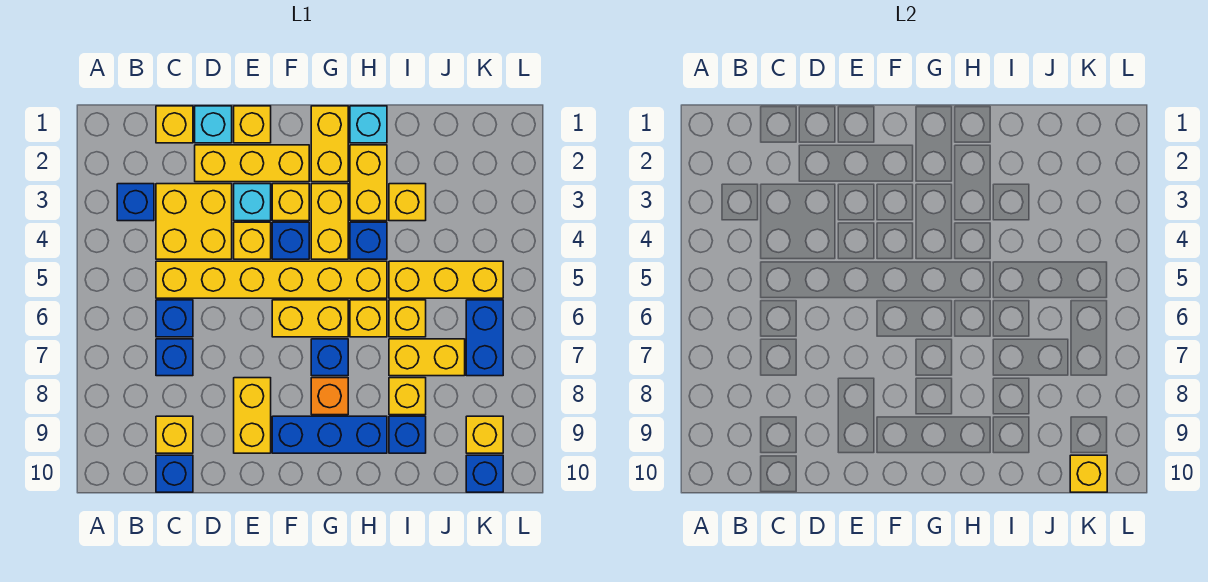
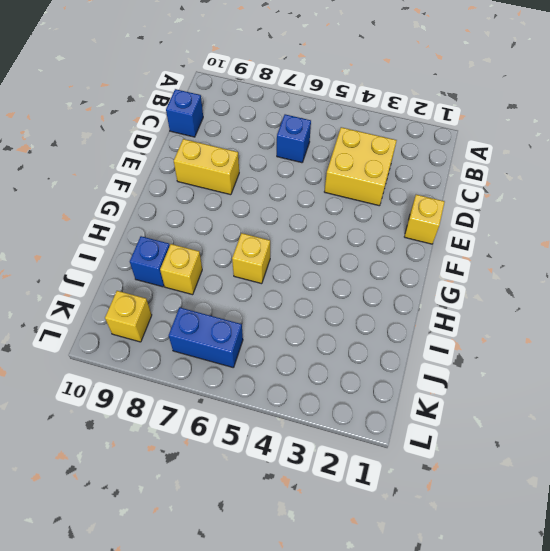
none -> blue brick B3 level 1
none -> yellow brick C1 level 1
none -> yellow brick C5:H5 level 1
none -> blue brick C7 level 1

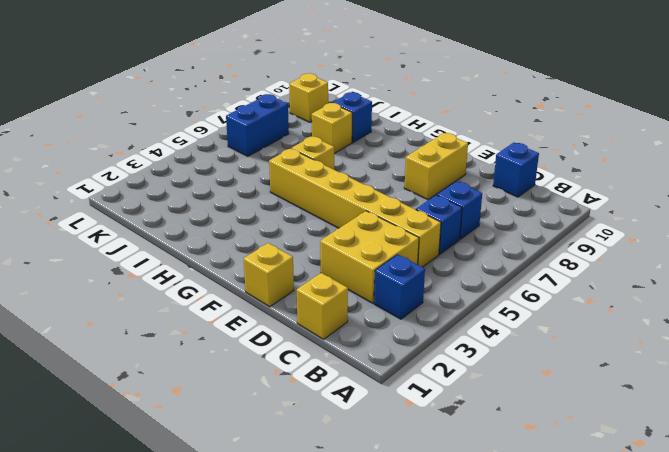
none -> yellow brick C9 level 1
none -> cyan brick D1 level 1
none -> yellow brick D2:F2 level 1
none -> cyan brick E3 level 1

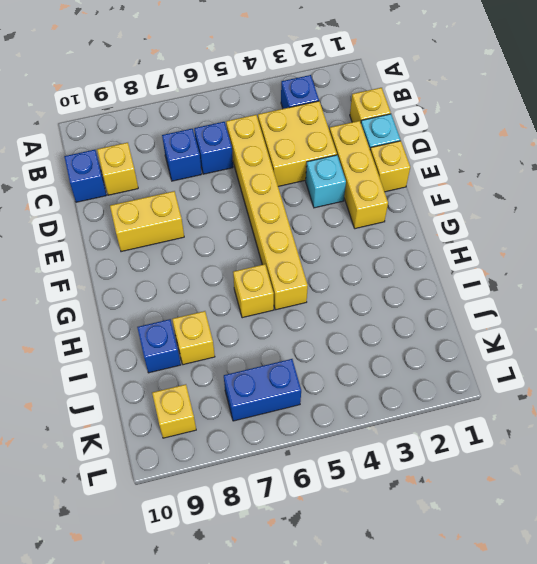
none -> yellow brick E4 level 1
none -> yellow brick F3 level 1
none -> blue brick F4 level 1
none -> yellow brick F6:G6 level 1

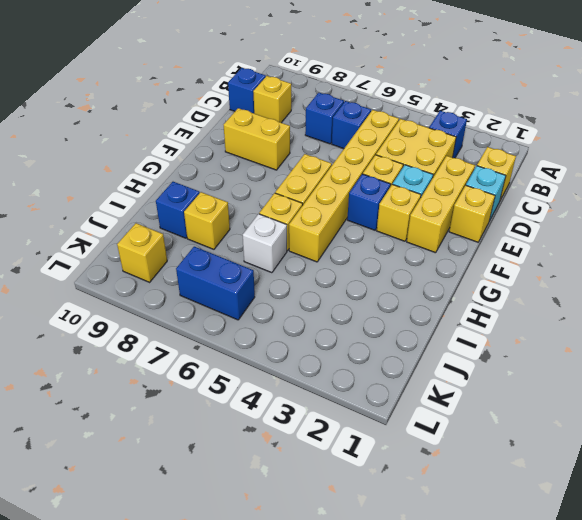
white brick I6 level 1 -> yellow brick I6 level 1
none -> blue brick F9:H9 level 1
none -> yellow brick G1:G2 level 1
none -> yellow brick G3:G4 level 1
none -> blue brick G7 level 1

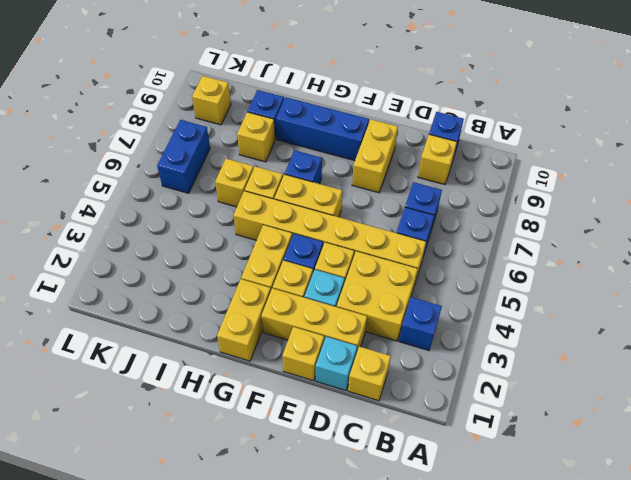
none -> orange brick G8 level 1
none -> cyan brick H1 level 1
none -> yellow brick H2:H3 level 1
none -> blue brick H4 level 1

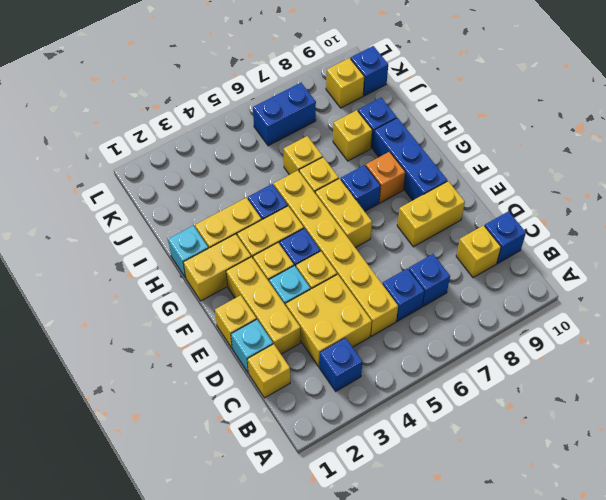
none -> yellow brick I3 level 1
none -> yellow brick I5:K5 level 1
none -> yellow brick I7:J7 level 1
none -> yellow brick K10 level 2

